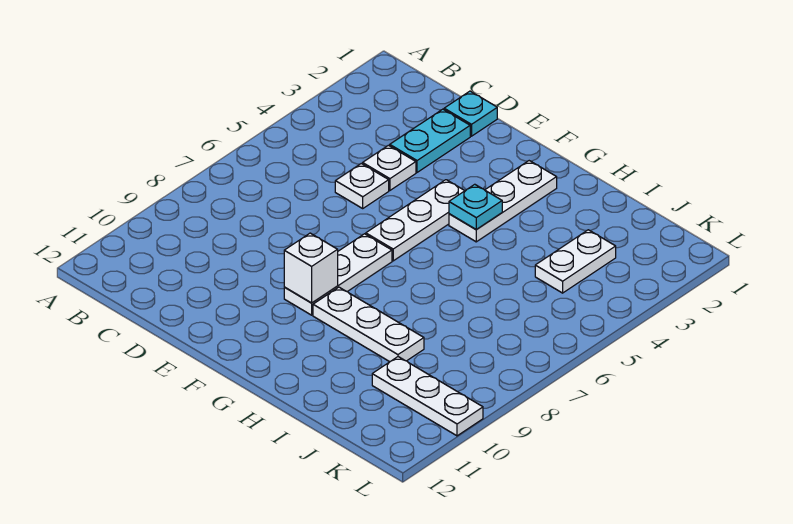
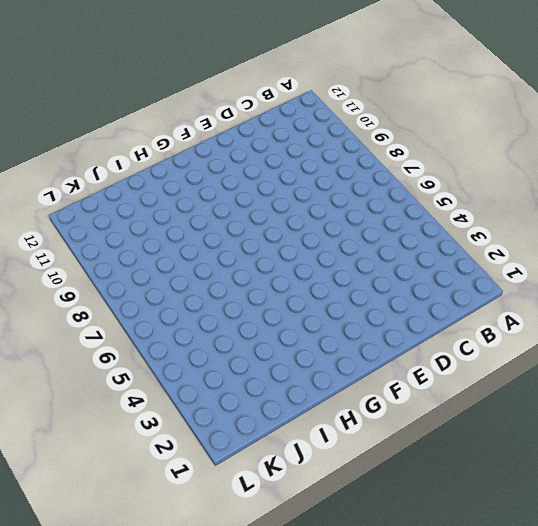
none -> cyan plate D1 level 1
none -> cyan plate D2:D3 level 1
none -> white plate D4 level 1

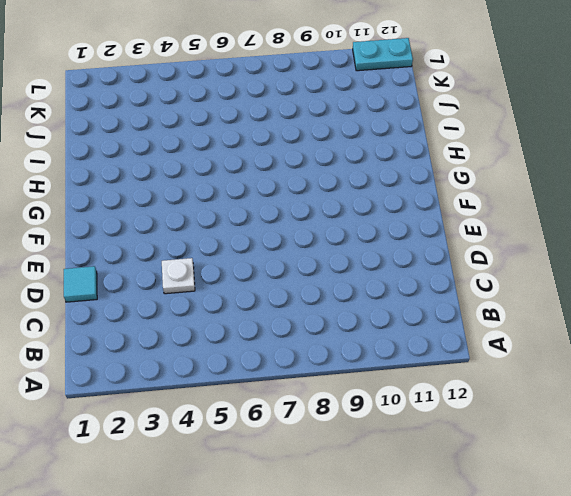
cyan tile D1 level 1 -> cyan plate D1 level 1
cyan plate L11:L12 level 1 -> cyan plate D2:D3 level 1
none -> white plate D5 level 1
none -> white plate F4:F6 level 1
none -> white plate F7:F9 level 1

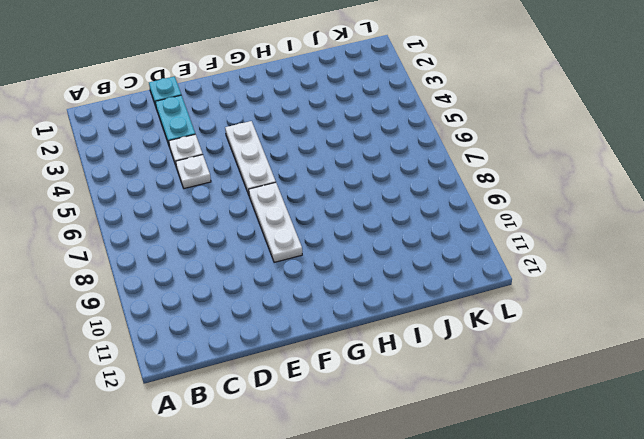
none -> white plate G2:G4 level 1
none -> white plate G9:I9 level 1
none -> white plate J3:J4 level 1

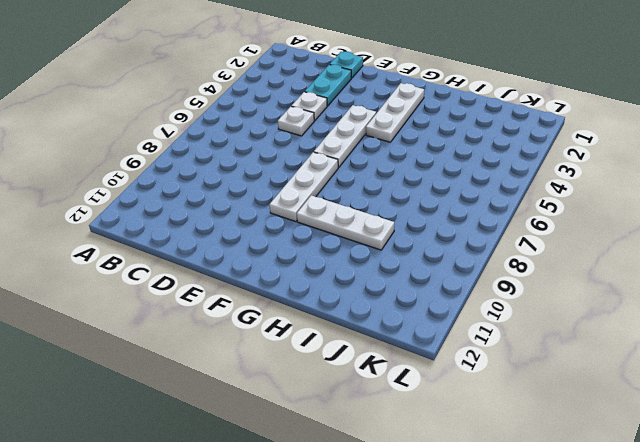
none -> white plate J3:J4 level 1
none -> white plate J10:L10 level 1
none -> white brick F9 level 2

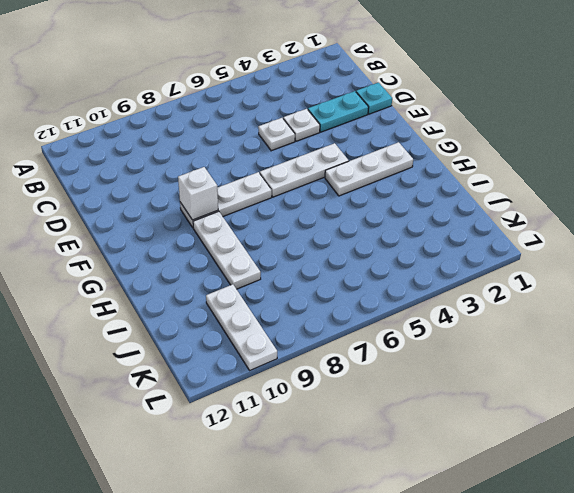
none -> white plate J3:J4 level 1
none -> cyan plate G4 level 2

